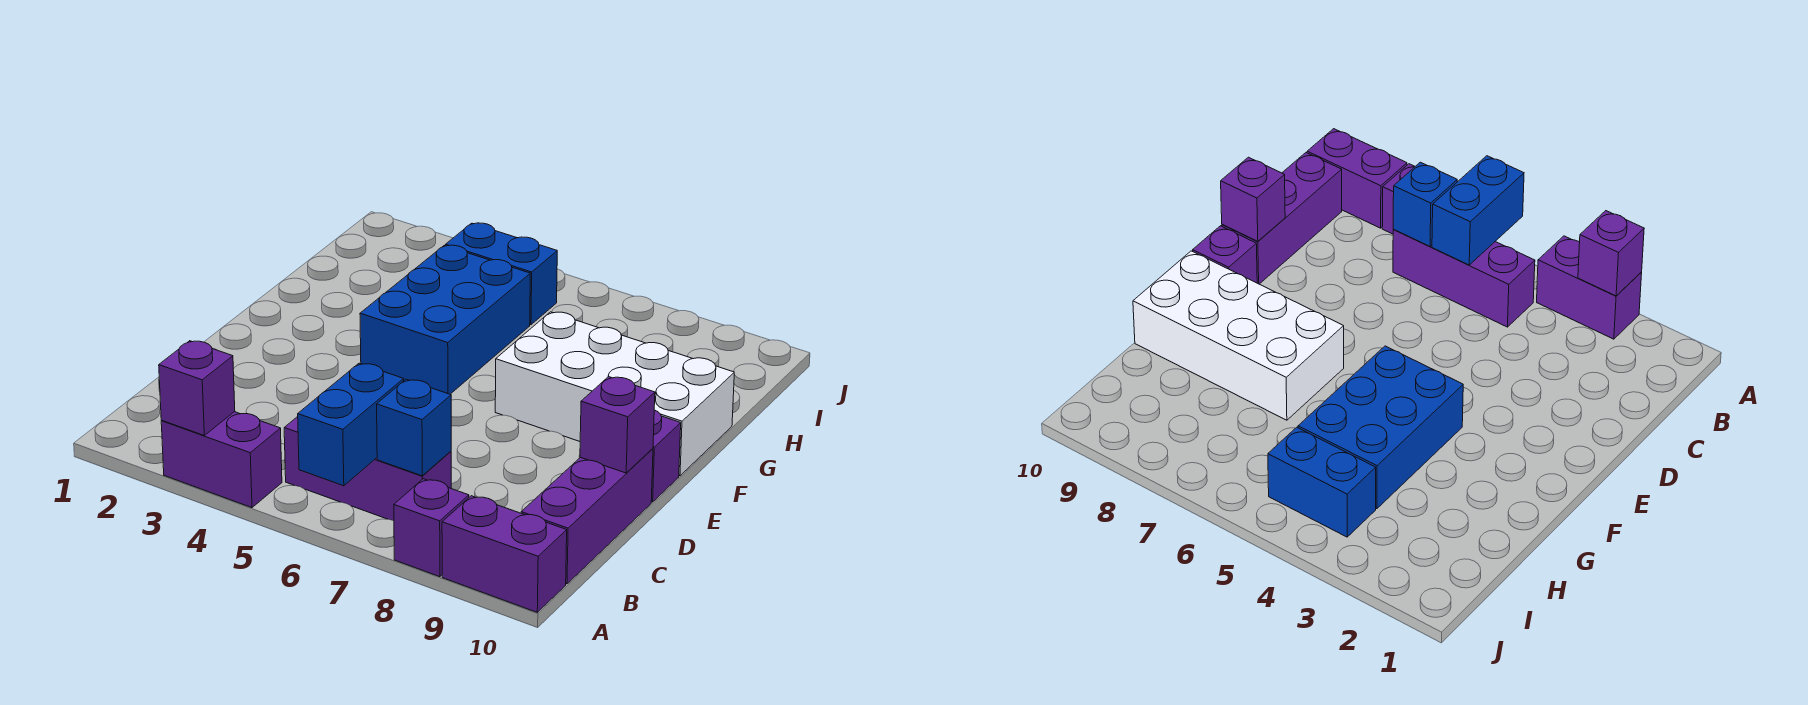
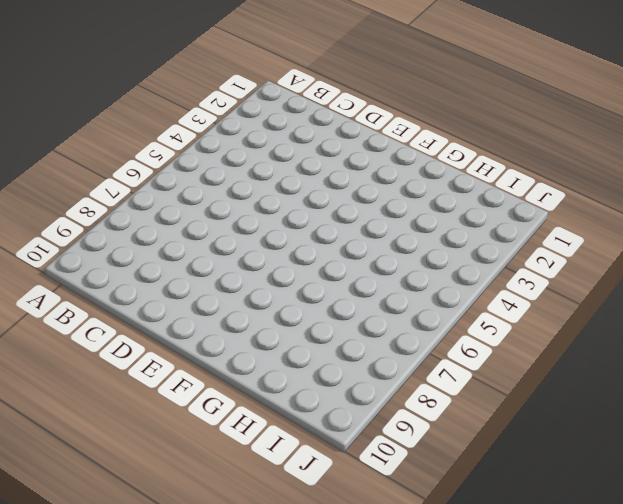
none -> purple brick A3:A4 level 1
none -> purple brick A8 level 1
none -> purple brick A9:A10 level 1

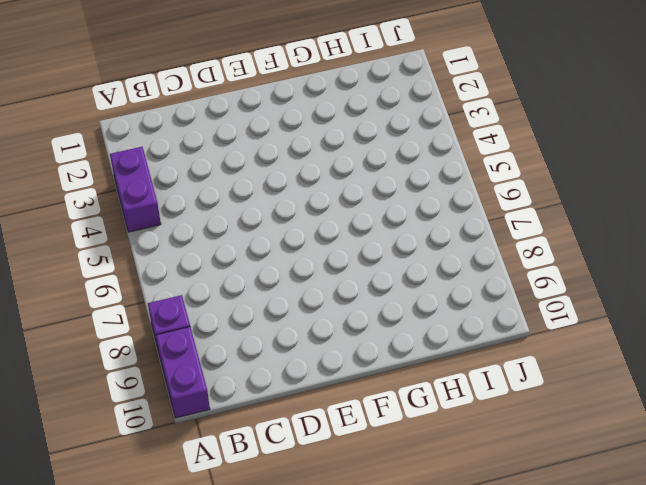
none -> purple brick B5:B7 level 1
none -> purple brick B10:D10 level 1
none -> purple brick E10 level 1

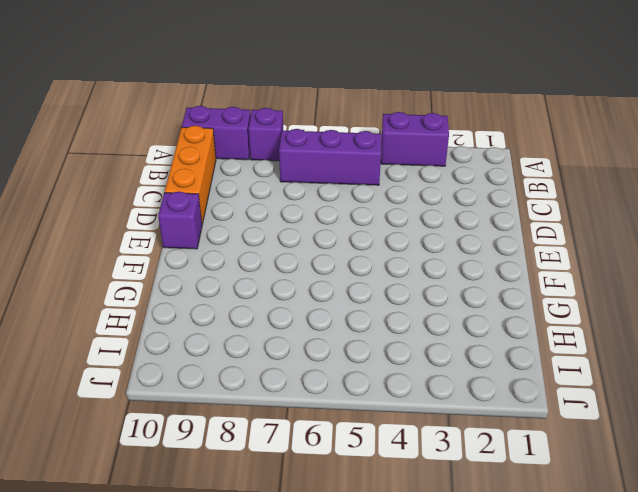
orange brick B10:D10 level 1 -> purple brick B10:D10 level 1
none -> blue brick F4:H5 level 1
none -> white brick F7:G10 level 1
none -> blue brick I4:I5 level 1

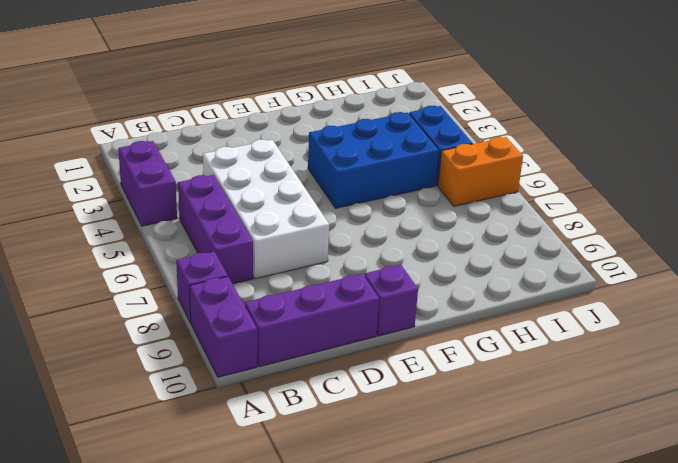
white brick C4:D7 level 1 -> white brick F7:G10 level 1
orange brick I6:J6 level 1 -> none
none -> purple brick A3 level 2
none -> blue brick A6:B6 level 2
none -> blue brick B7 level 2

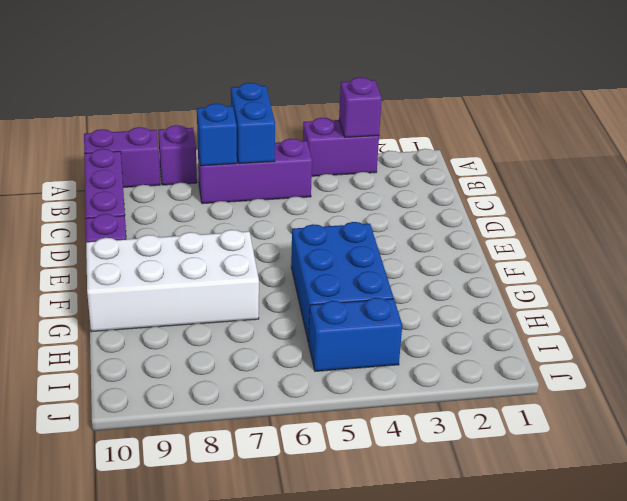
none -> purple brick D10 level 2

